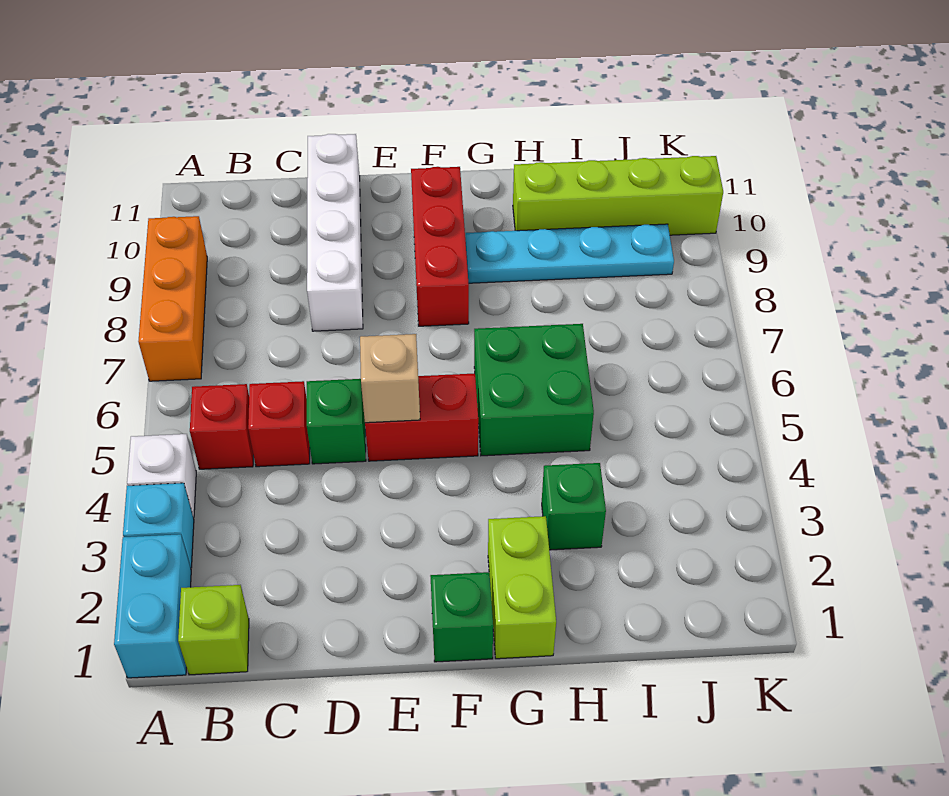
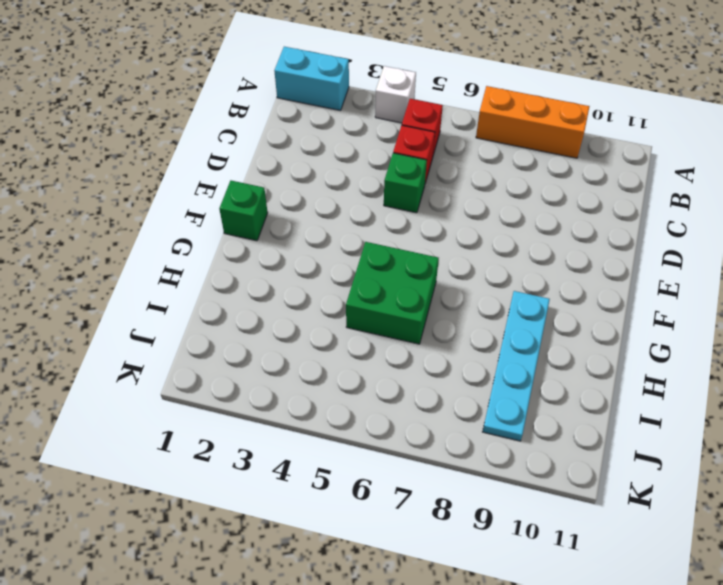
none -> cyan brick A3 level 1
none -> lime brick B1 level 1
none -> white brick D8:D11 level 1

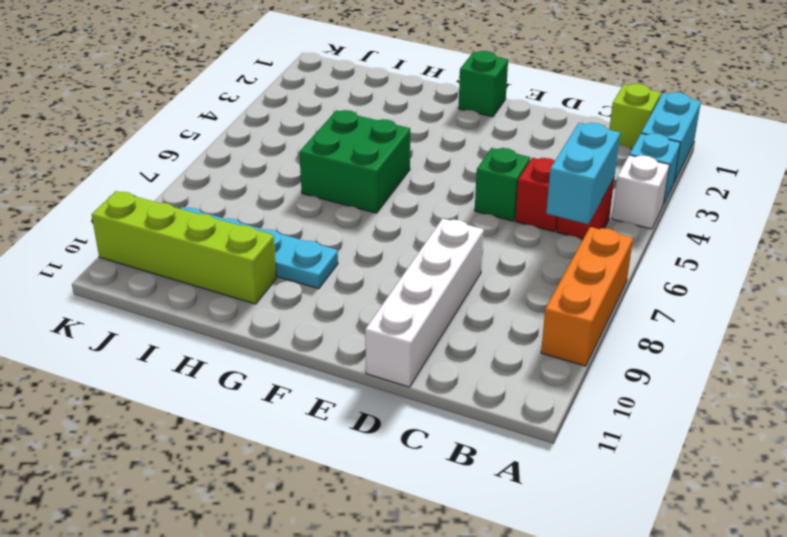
cyan brick B5:B6 level 2 -> none
none -> red brick E5:F5 level 1
none -> red brick F8:F10 level 1
none -> lime brick G1:G2 level 1

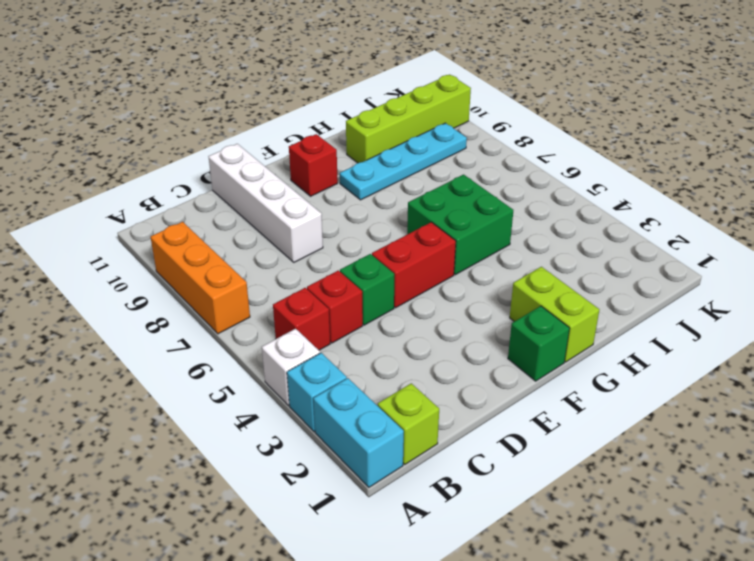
red brick F10 level 1 -> red brick F8:F10 level 1
none -> green brick H3 level 1
none -> tan brick E5 level 2

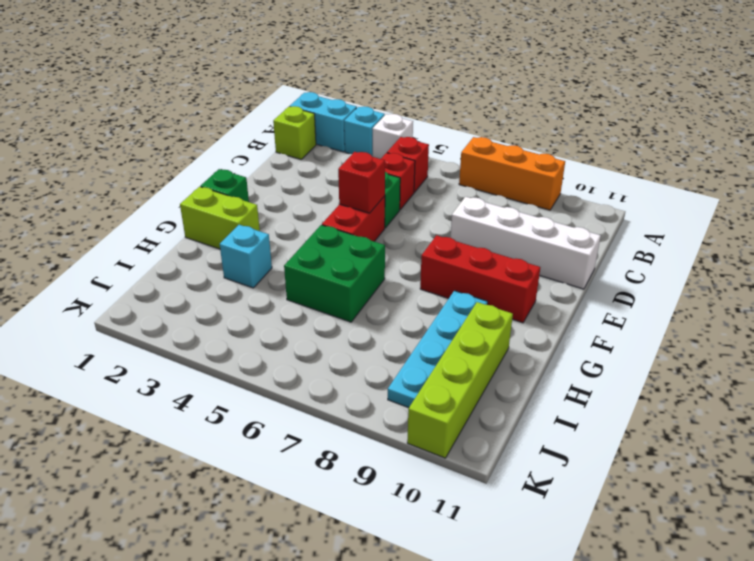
red brick E5 level 2 -> tan brick E5 level 2
cyan brick H3 level 1 -> green brick H3 level 1

